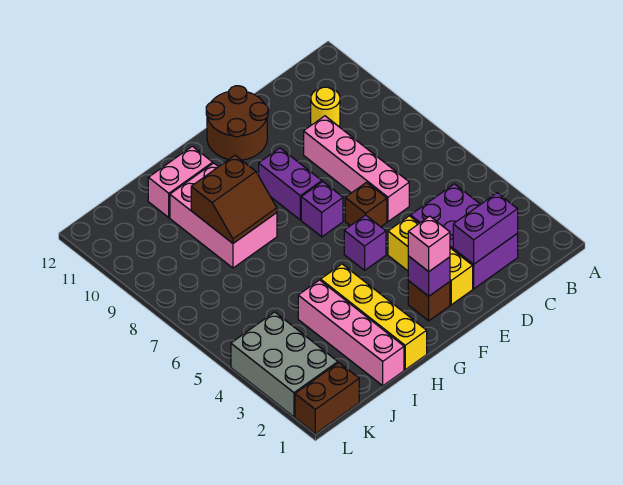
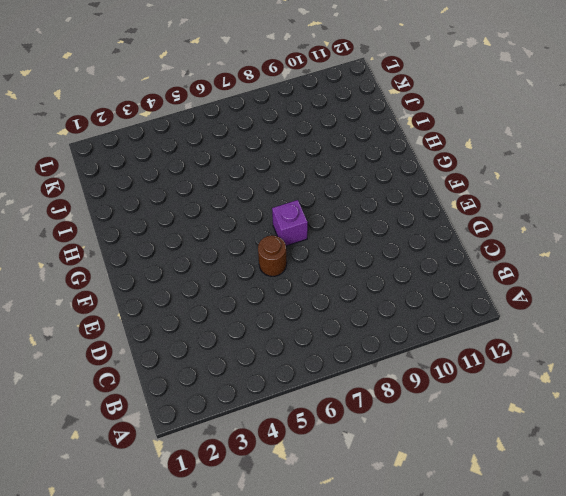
brown round brick E6 level 1 -> brown brick E6 level 1
none -> purple brick C2:D4 level 1
none -> yellow round brick C10 level 1
none -> pink brick D6:D9 level 1

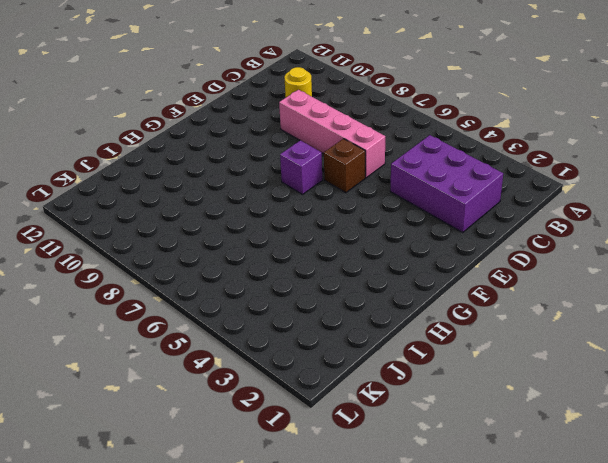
none -> yellow brick E2:E4 level 1
none -> brown round brick E11:F12 level 1
none -> brown brick F2 level 1

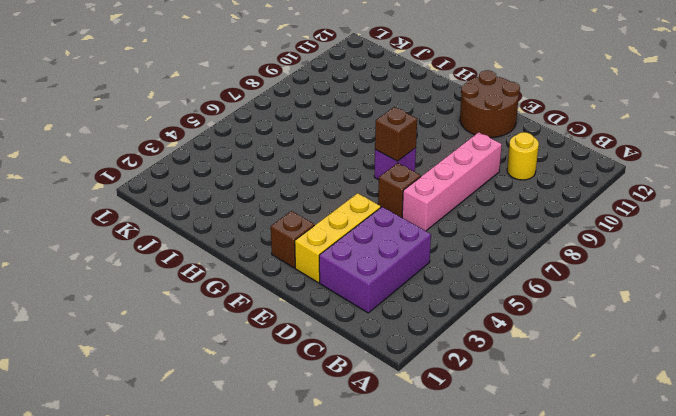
brown brick F7 level 2 -> none
none -> purple brick F5 level 1
none -> purple brick F8:F9 level 1
none -> yellow brick H1:H4 level 1

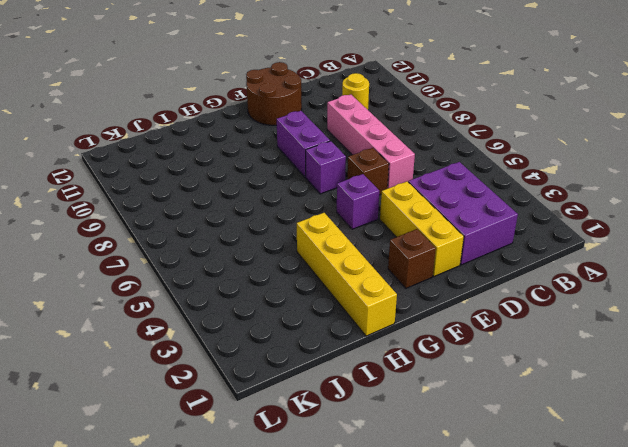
none -> pink brick H8:I10 level 1
none -> pink brick H11:I11 level 1
none -> pink brick I1:I4 level 1

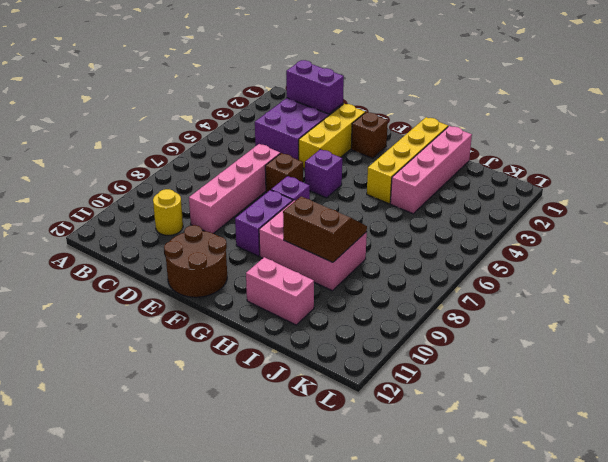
pink brick G8:I9 level 1 -> pink brick H8:I10 level 1
none -> brown brick K1:L1 level 1
none -> grey brick K2:L4 level 1
none -> purple brick F2 level 2

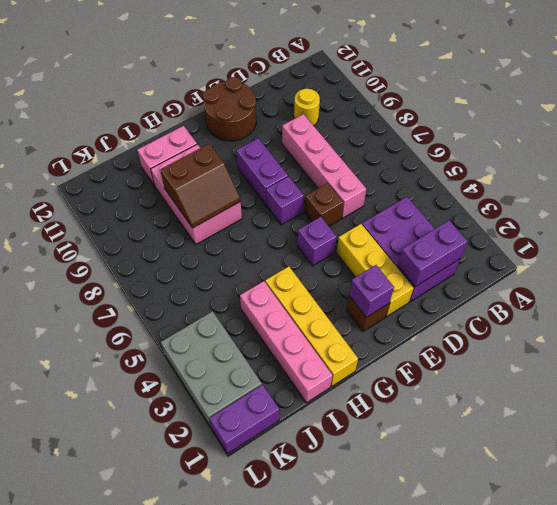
purple brick K1:L1 level 1 -> brown brick K1:L1 level 1
none -> pink brick F2 level 3

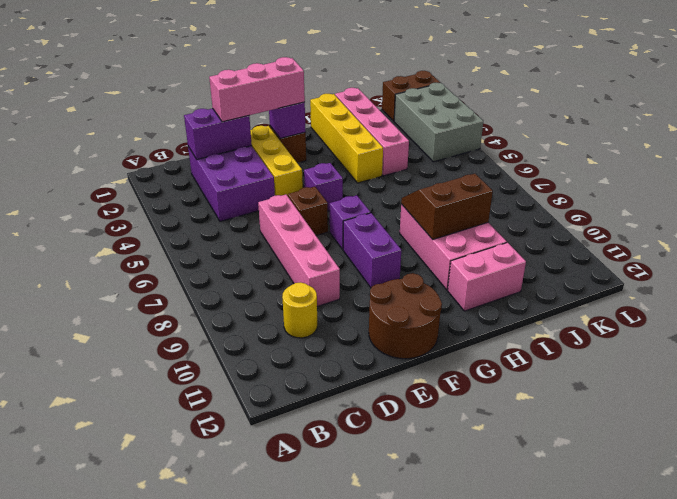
pink brick D2:F2 level 3 -> pink brick F2 level 3

